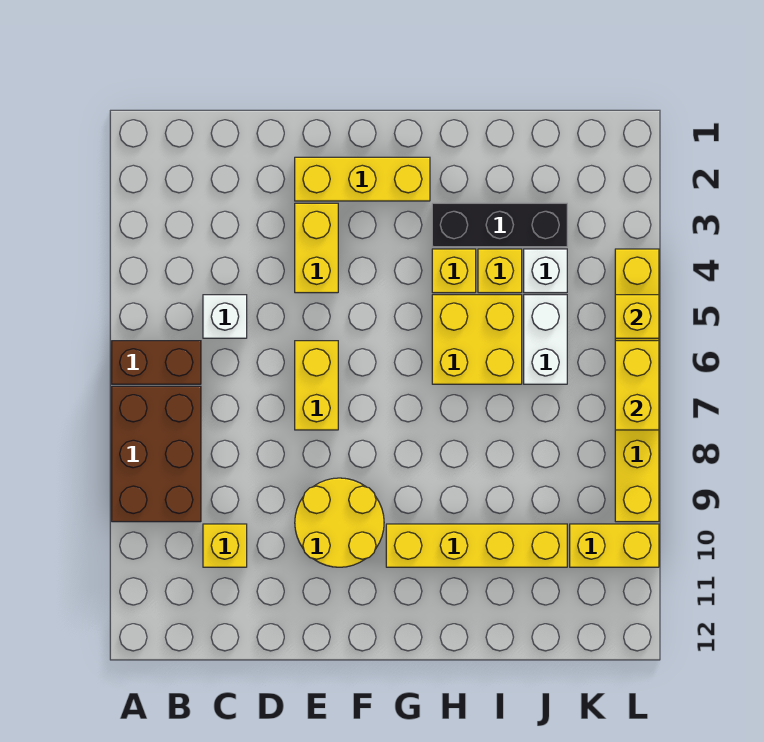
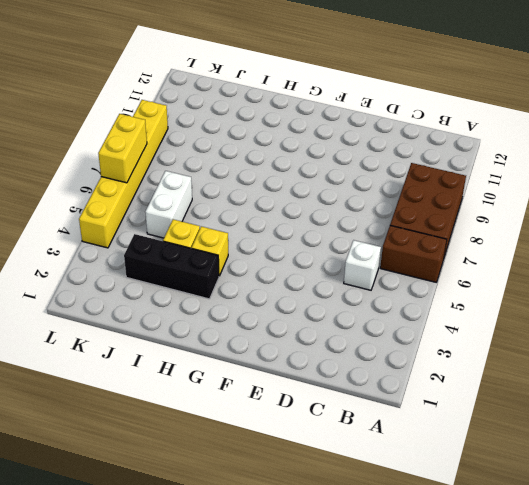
none -> yellow brick C10 level 1
none -> yellow brick E2:G2 level 1
none -> yellow brick E3:E4 level 1

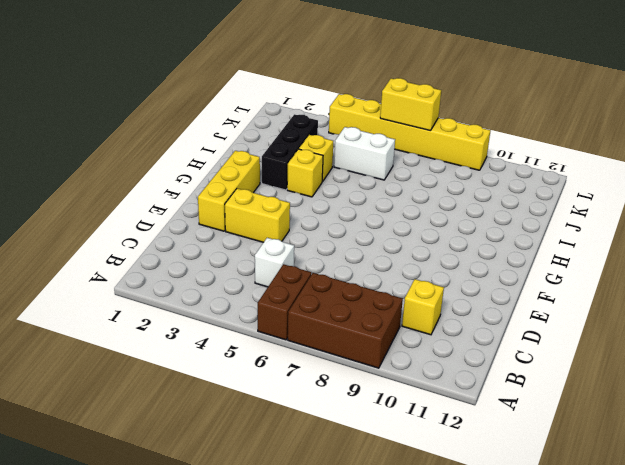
none -> yellow brick E6:E7 level 1
none -> yellow round brick E9:F10 level 1
none -> yellow brick G10:J10 level 1

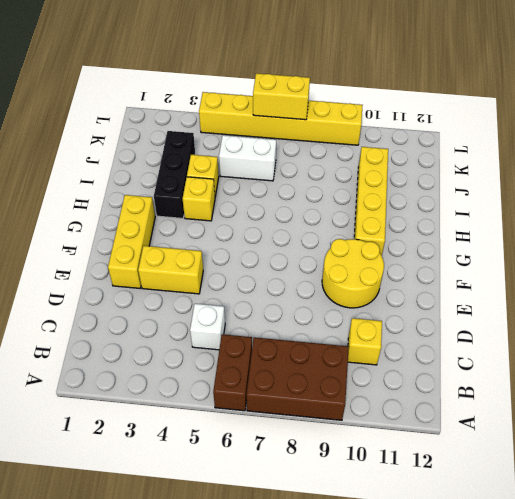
none -> yellow brick E6:E7 level 1
none -> yellow brick H5:I6 level 1
none -> white brick J4 level 1

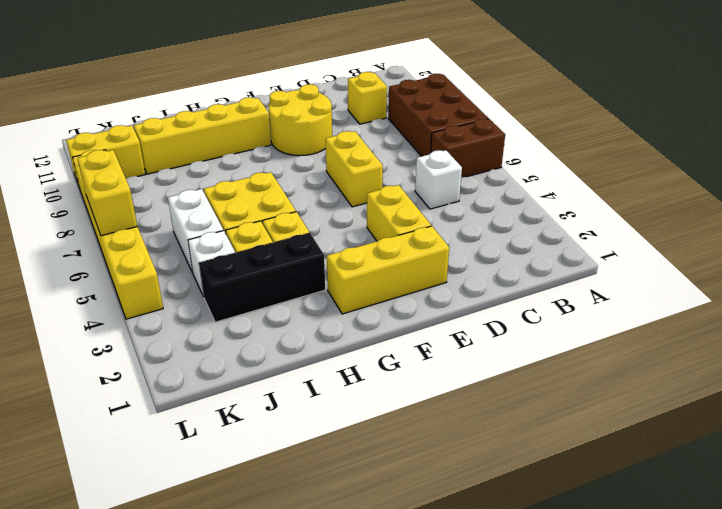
none -> yellow brick L5 level 2

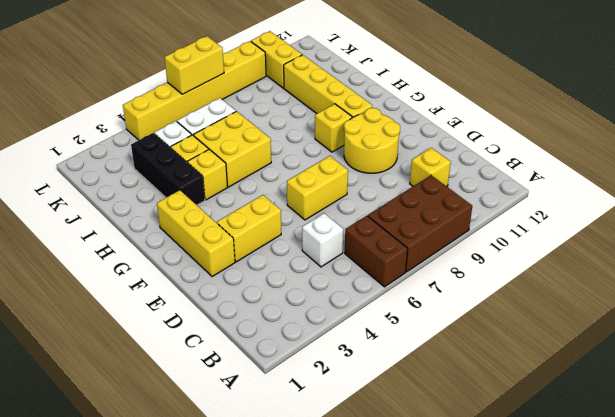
yellow brick G9 level 1 -> yellow brick L5 level 2

